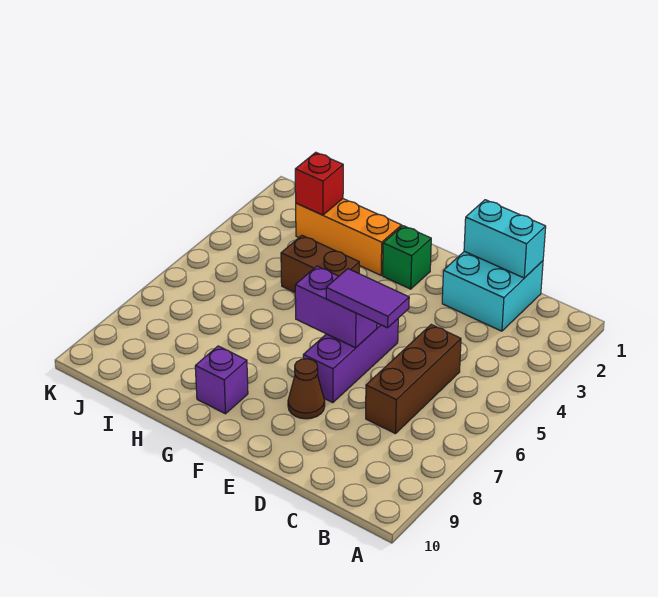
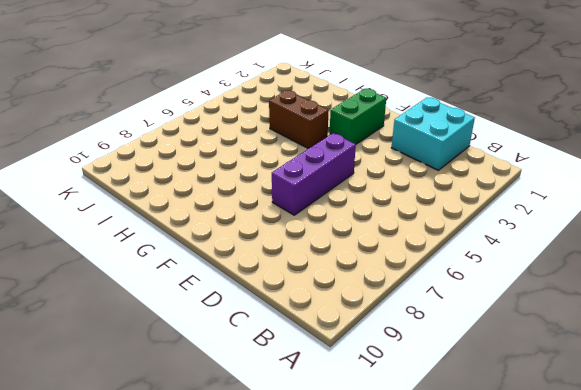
green brick F2:F3 level 1 -> green brick F2 level 1
none -> brown brick C5:C7 level 1
none -> brown cone E8 level 1
none -> orange brick G2:I2 level 1

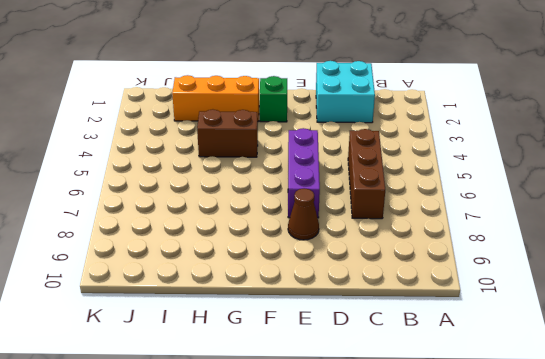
none -> purple brick G9 level 1
none -> cyan brick C1:D1 level 2
none -> purple brick E6:F6 level 2

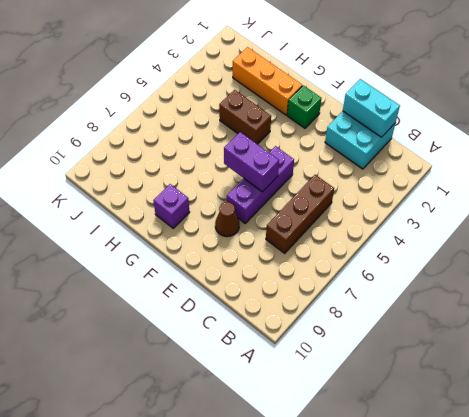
none -> red brick I2 level 2
none -> purple tile D6:E6 level 3

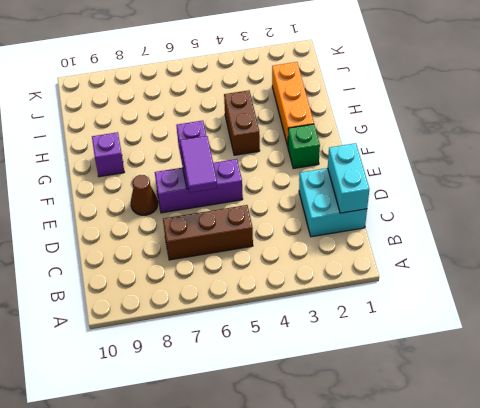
none -> red brick I2 level 2

